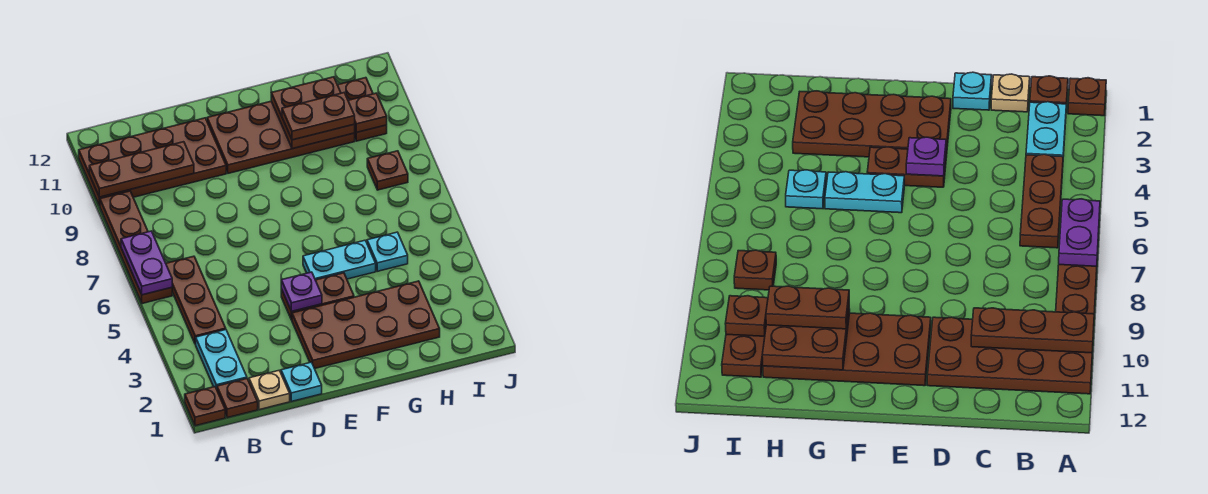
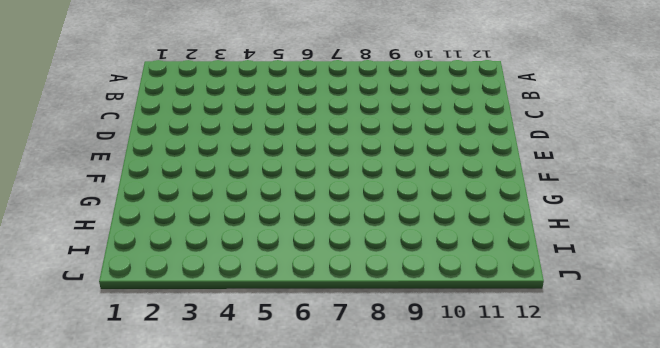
none -> brown plate A1 level 1
none -> brown plate A6:A9 level 1
none -> brown plate A10:D11 level 1

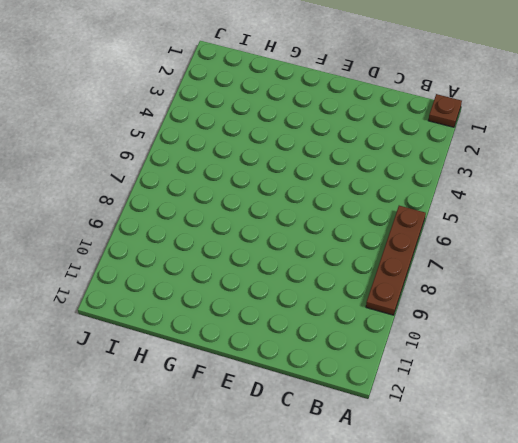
none -> brown plate A10:D11 level 1
none -> brown plate B1 level 1
none -> cyan plate B2:B3 level 1

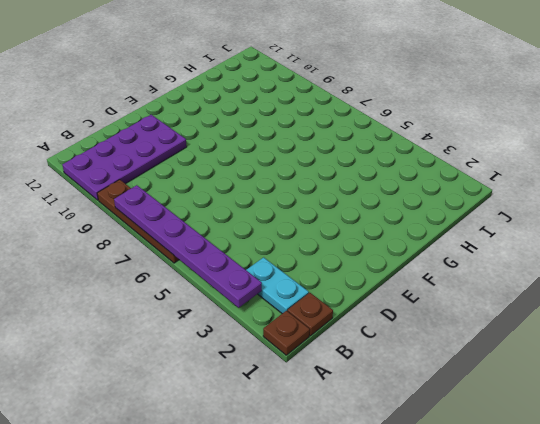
purple plate A3:A8 level 2 -> purple plate A6:A7 level 2
purple plate A10:D11 level 1 -> brown plate A10:D11 level 1
none -> brown plate B4:B6 level 1
none -> tan plate C1 level 1
none -> cyan plate D1 level 1

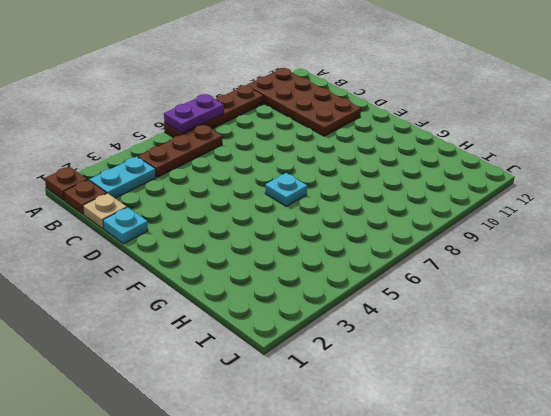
cyan plate F6 level 1 -> cyan plate H5 level 1
none -> brown plate E2:H3 level 1
none -> brown plate E4:F4 level 1
none -> brown plate E10:H11 level 1

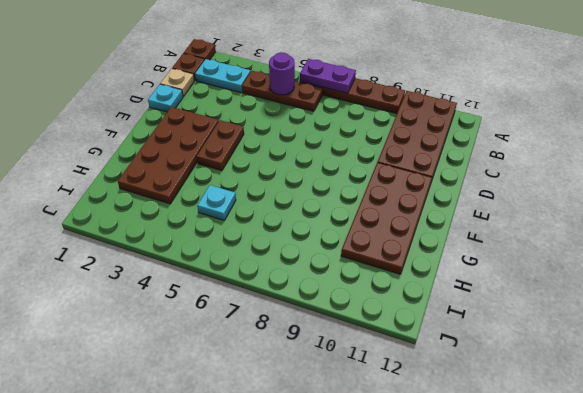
purple round brick B5 level 2 -> none
none -> cyan plate F5:G5 level 1
none -> brown plate I8 level 1
none -> brown plate I10:I11 level 1

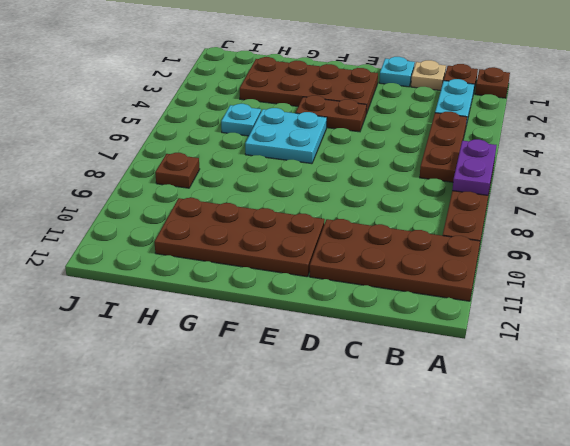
cyan plate F5:G6 level 1 -> cyan plate F5:G5 level 1
none -> brown plate I10:I11 level 1
none -> brown plate A10:C10 level 2
none -> purple plate E4 level 2

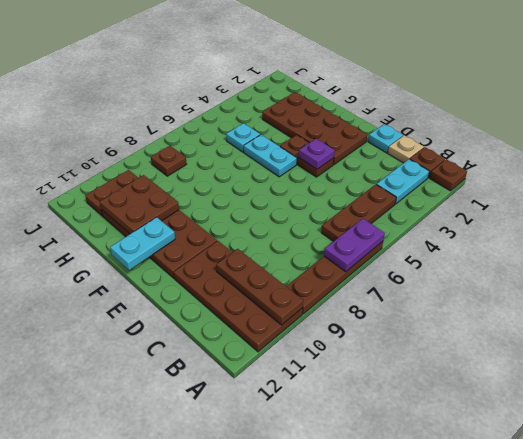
cyan plate F11:F12 level 2 -> none
none -> brown plate I10 level 2
none -> brown plate G10:H10 level 3

